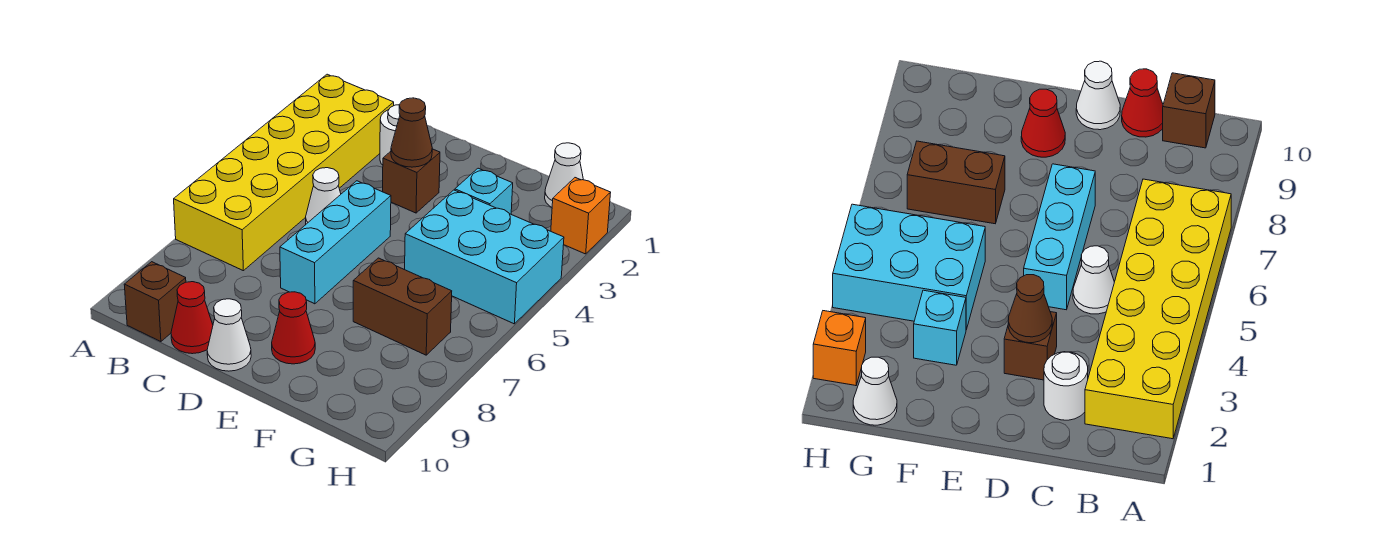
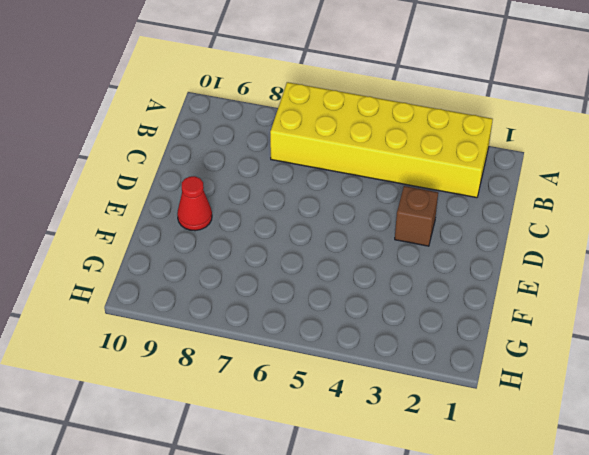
none -> brown brick B10 level 1
none -> white round brick C2 level 1
none -> white cone C5 level 1

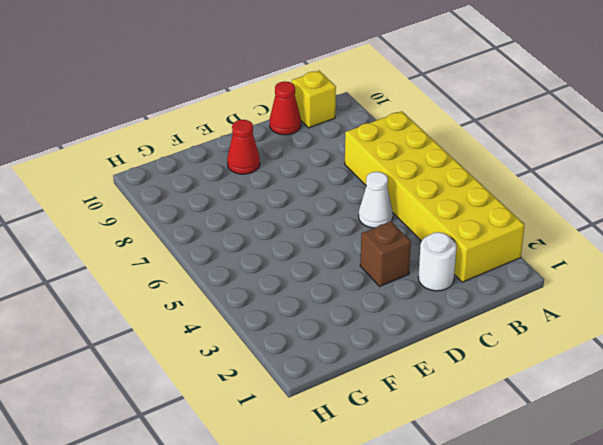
yellow brick B10 level 1 -> brown brick B10 level 1
none -> cyan brick D5:D7 level 1
none -> white cone D10 level 1
none -> cyan brick F3 level 1

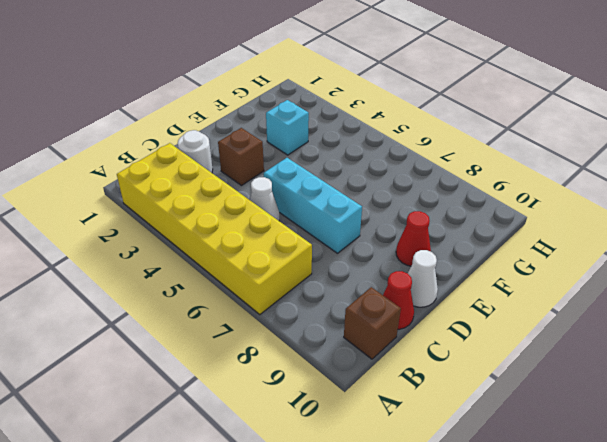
none -> cyan brick F4:H5 level 1
none -> brown brick F7:G7 level 1
none -> white cone G1 level 1

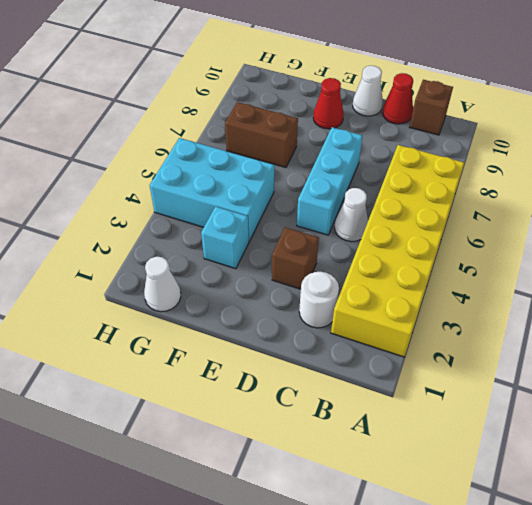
none -> orange brick H2 level 1
none -> brown cone D3 level 2

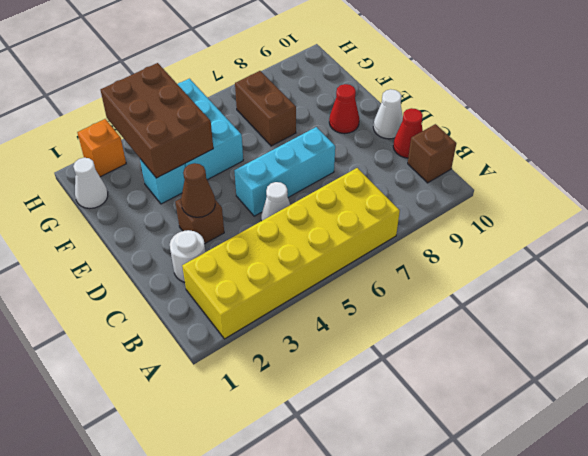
brown brick F3:H4 level 2 -> none

